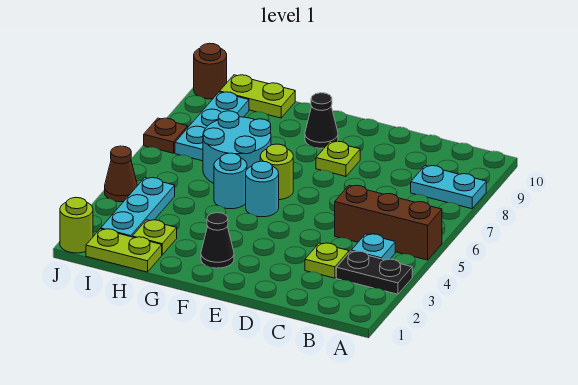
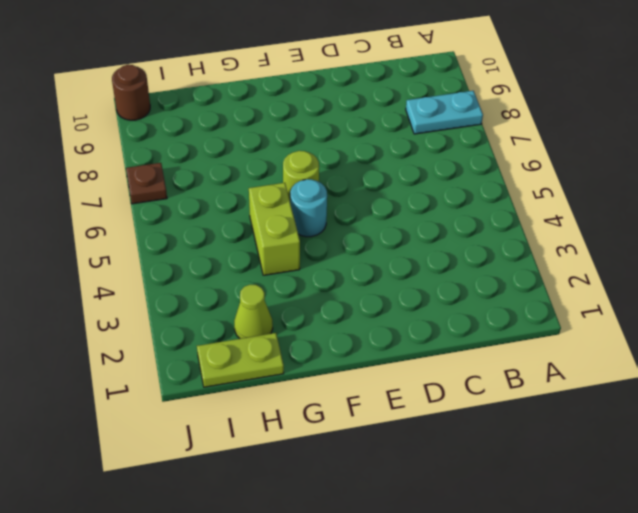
lime brick G4:G5 level 1 -> cyan round brick G5 level 1
lime cone H2 level 1 -> lime plate H2 level 1
none -> black plate A3:B3 level 1
none -> brown brick A5:C5 level 1
none -> cyan plate B4 level 1

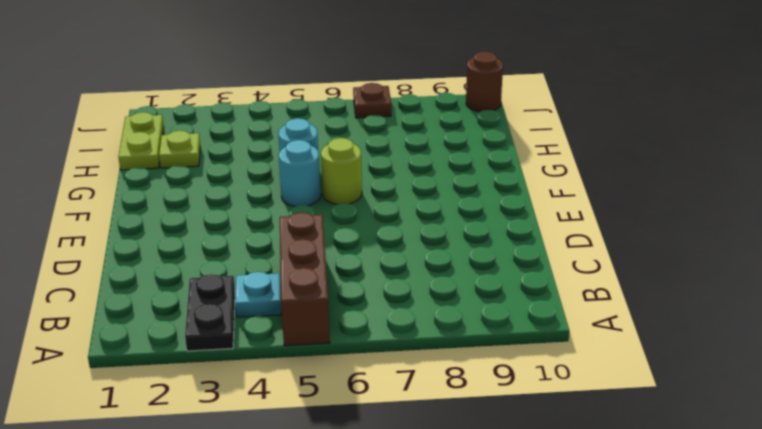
none -> cyan plate A8:B8 level 1
none -> lime plate C3 level 1
none -> lime plate E8 level 1

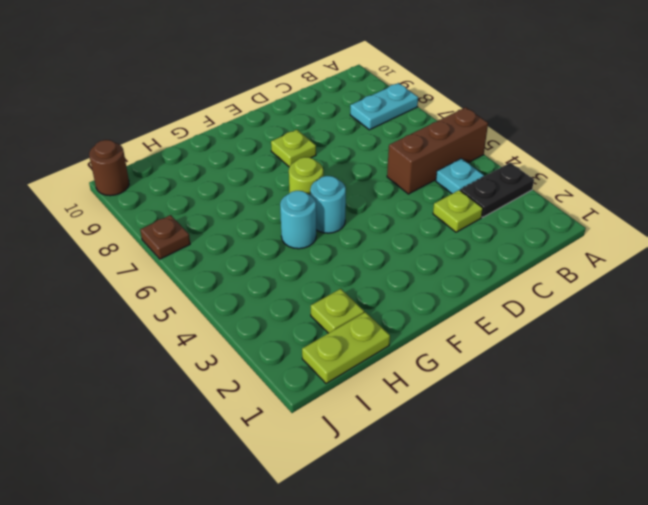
none -> black cone F2 level 1
none -> black cone F9 level 1
none -> cyan round brick G6:H7 level 1

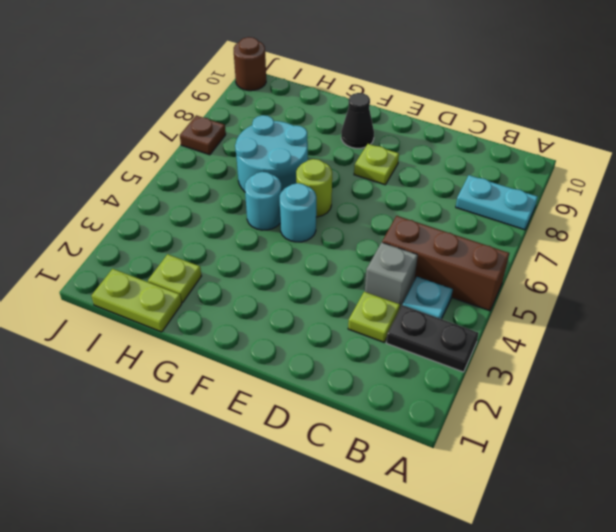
grey brick C4 level 1 -> none
none -> black cone F2 level 1
none -> lime plate H10:I10 level 1
none -> cyan plate I2:I4 level 1

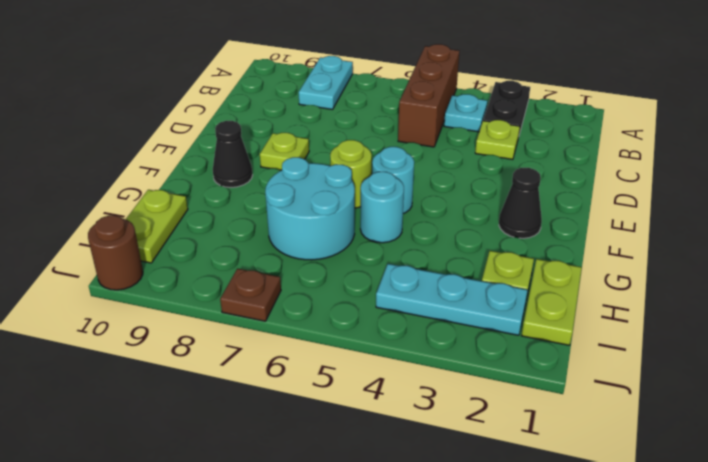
none -> cyan plate I7:I9 level 1
none -> lime round brick J1 level 1
none -> brown cone J4 level 1

